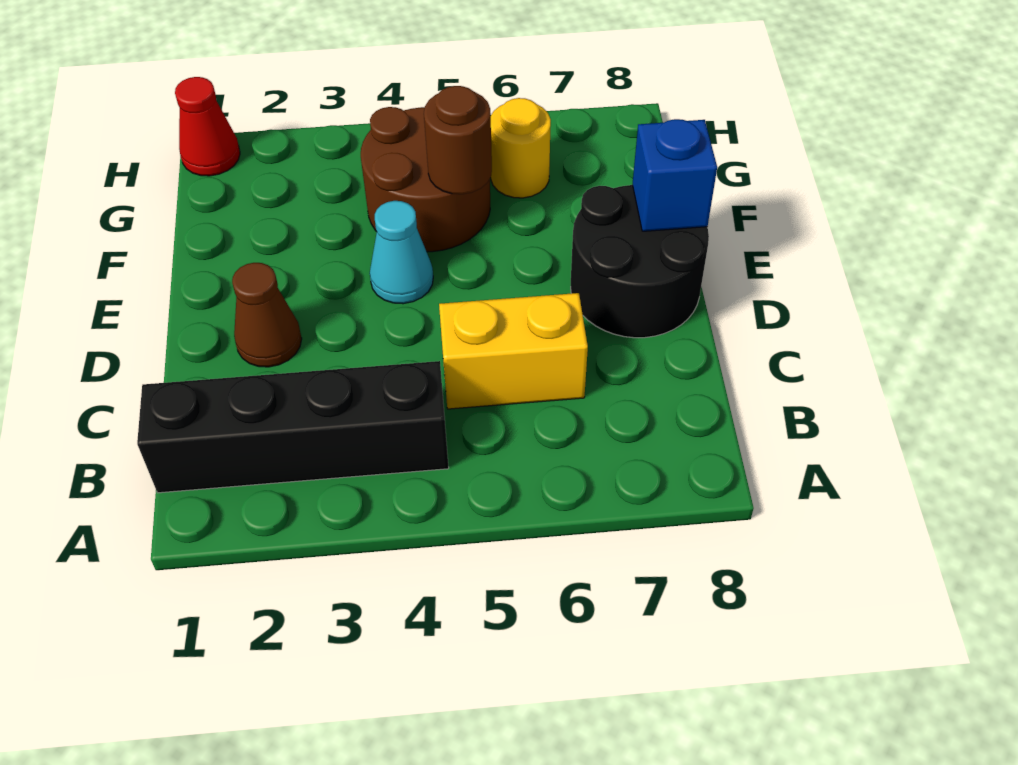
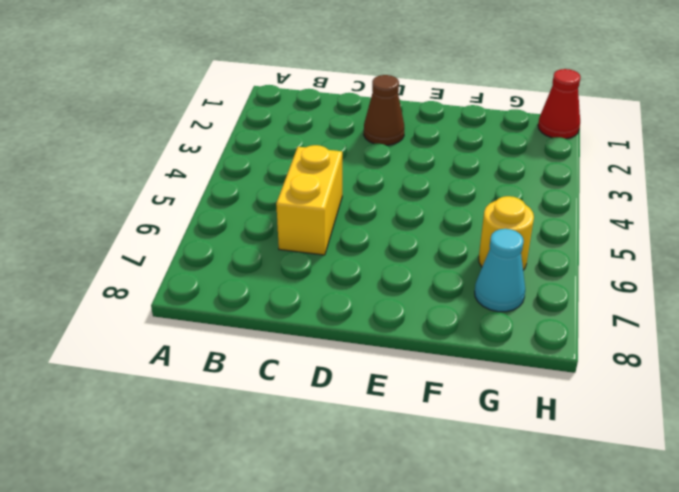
cyan cone G7 level 1 -> cyan cone E4 level 1
none -> black brick B1:B4 level 1
none -> black round brick D7:E8 level 1

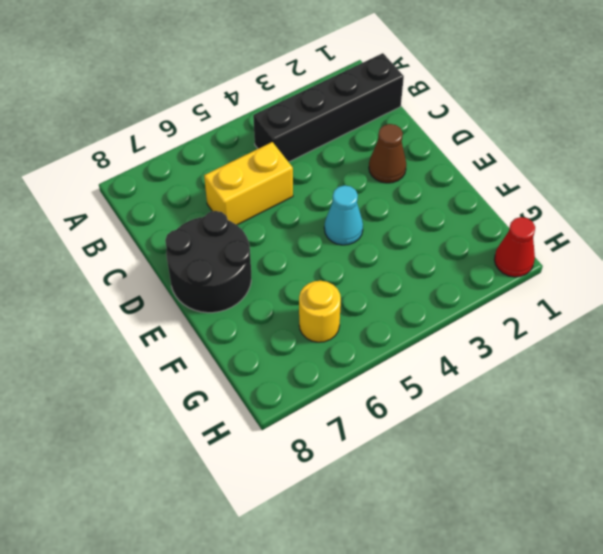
none -> brown round brick F4:G5 level 1
none -> blue brick E8 level 2

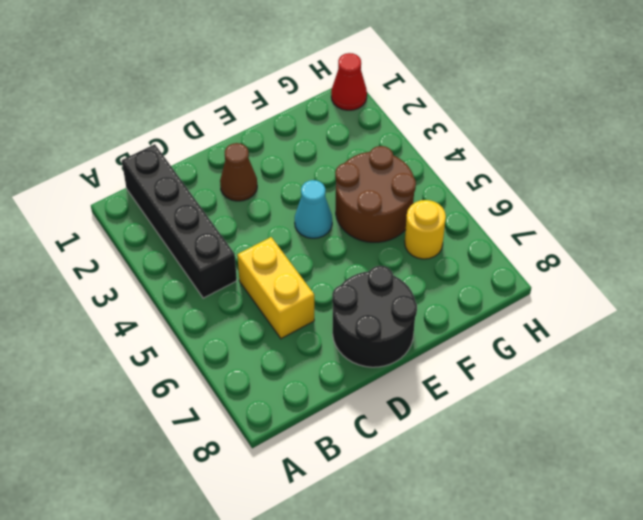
none -> blue brick E8 level 2
none -> brown round brick F5 level 2

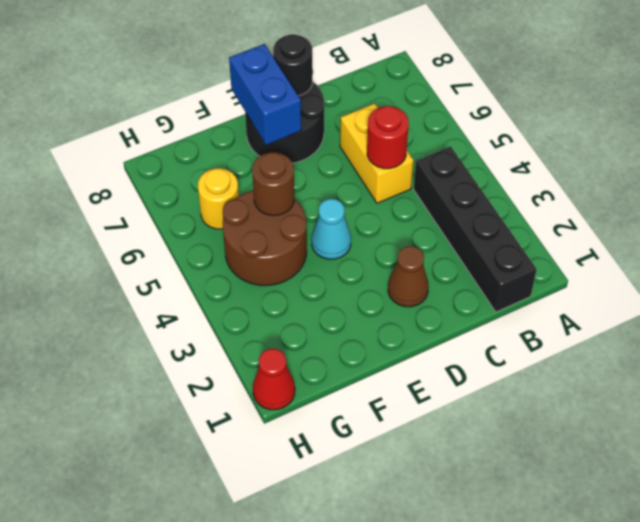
red round brick C5 level 2 -> none
black round brick D8 level 2 -> none
blue brick E7:E8 level 2 -> blue brick E8 level 2

